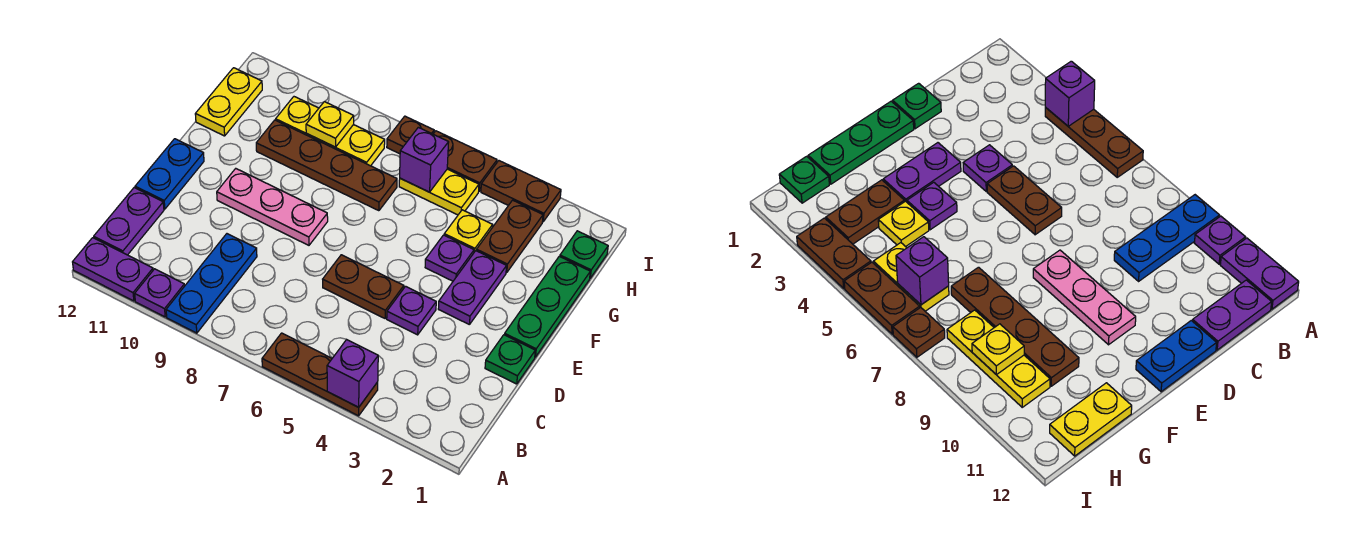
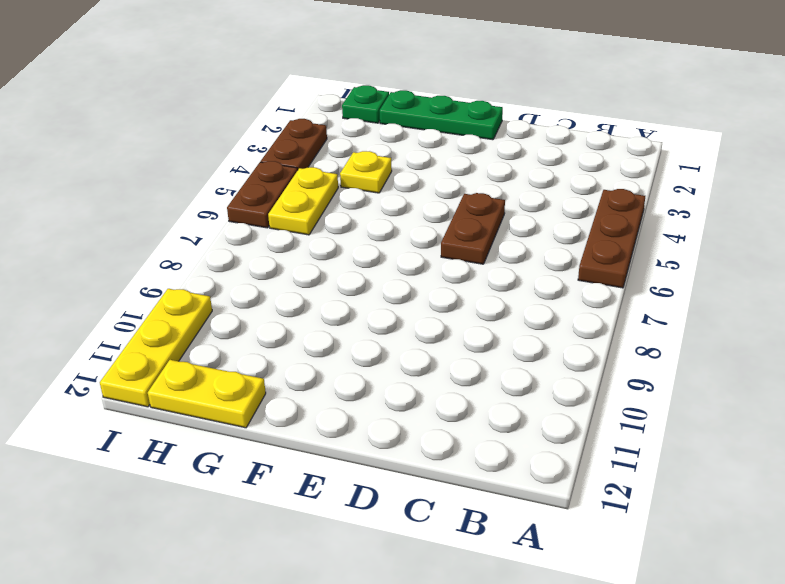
yellow plate I10:I12 level 1 -> yellow plate H8:H10 level 1
none -> blue plate A9:C9 level 1
none -> purple plate A10 level 1
none -> purple plate A11:A12 level 1

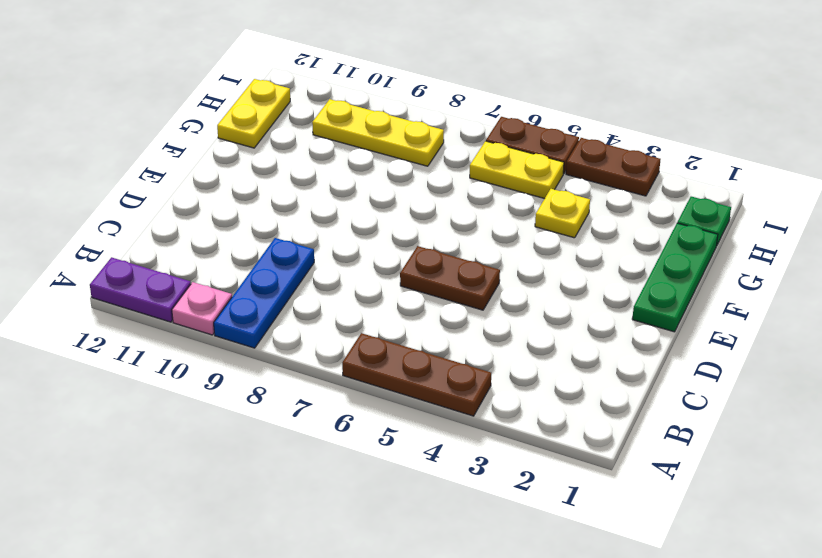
pink plate A10 level 1 -> purple plate A10 level 1
none -> purple plate B12:C12 level 1
none -> green plate D1 level 1
none -> purple plate D4 level 1

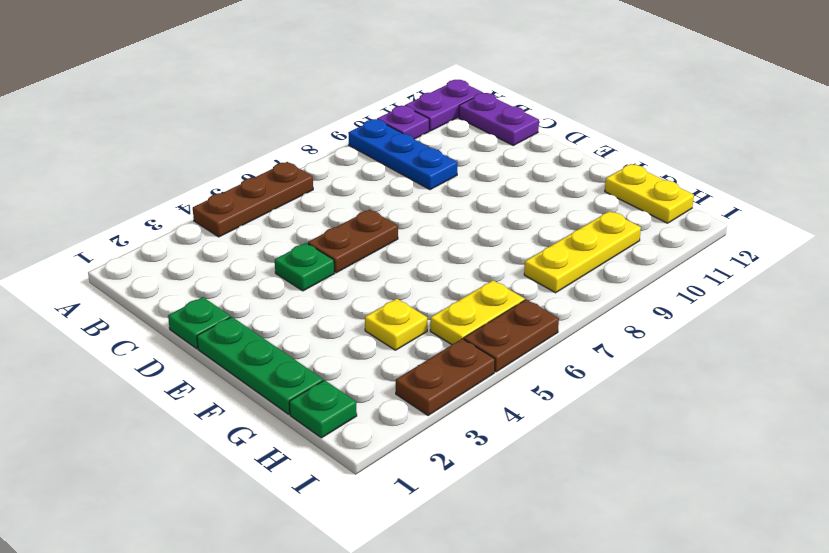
green plate D4 level 1 -> purple plate D4 level 1
none -> blue plate D12:E12 level 1
none -> purple plate E3:F3 level 1
none -> pink plate E8:E10 level 1

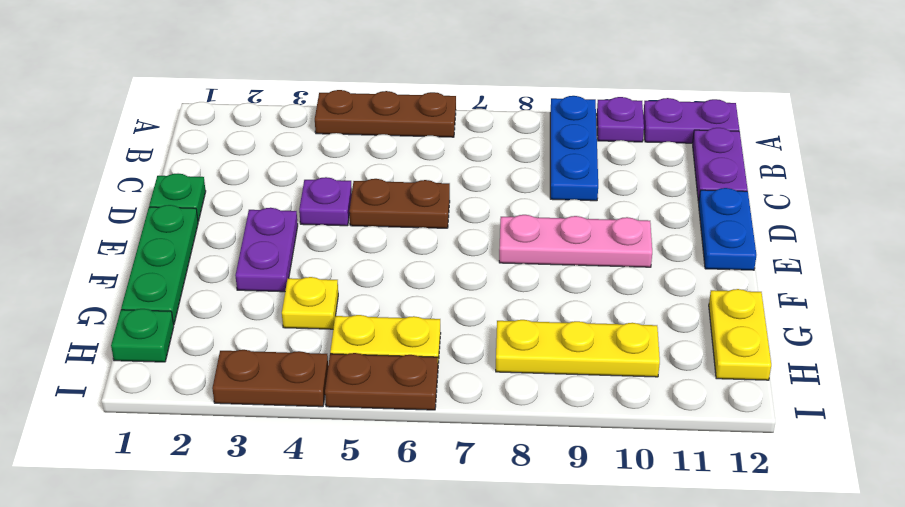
none -> purple plate F4 level 1
none -> brown plate G3:H3 level 1
none -> brown plate G7:G10 level 1

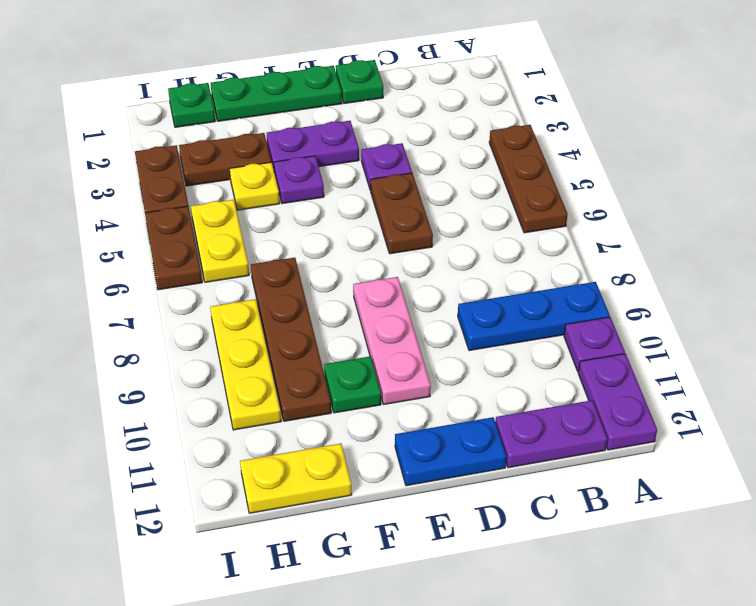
green plate F10 level 1 -> none
none -> brown plate I7 level 1
none -> purple brick A4 level 2
none -> purple brick H6 level 2

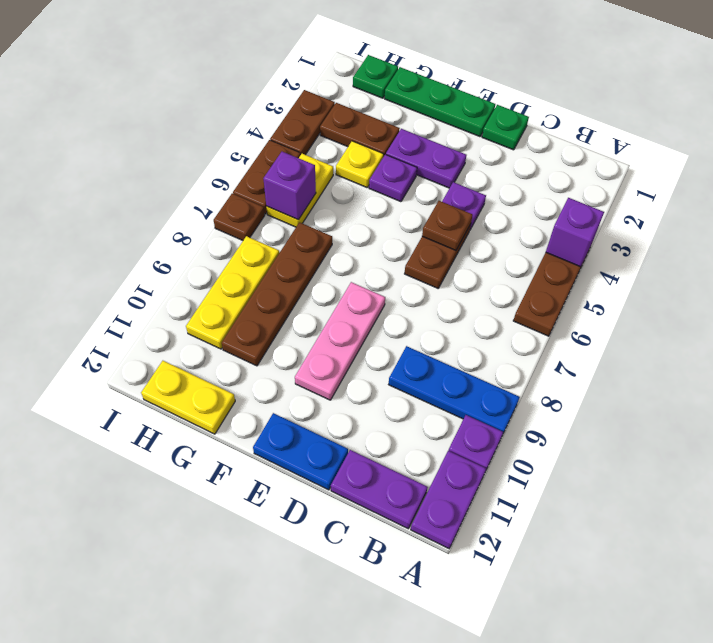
brown plate D5 level 2 -> none
none -> yellow plate H9 level 2

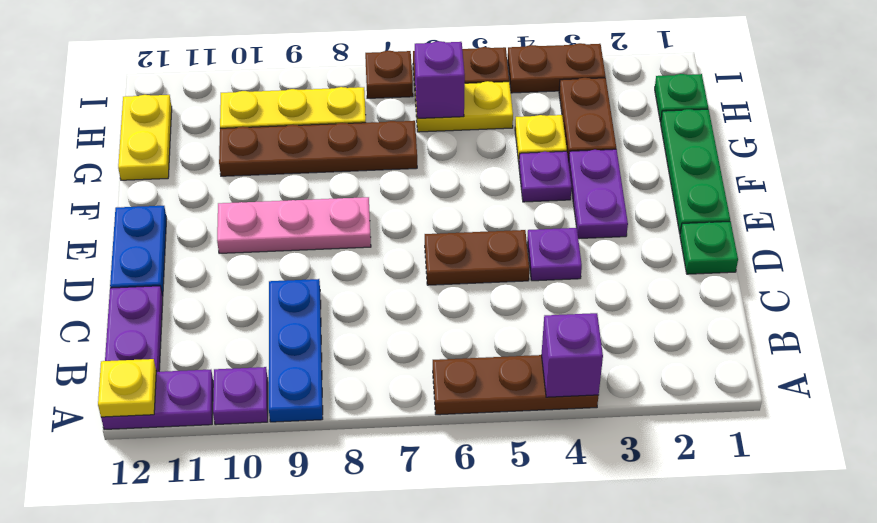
yellow plate A12 level 2 -> yellow plate H9 level 2

